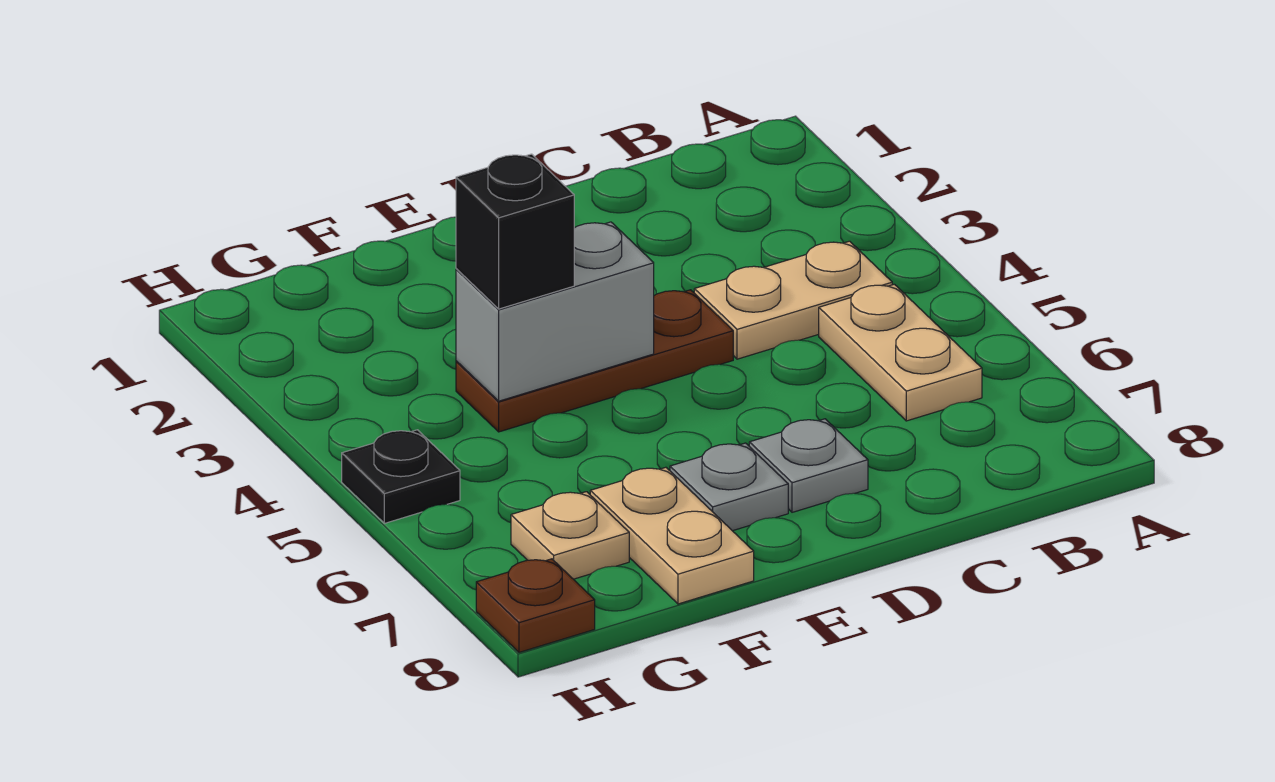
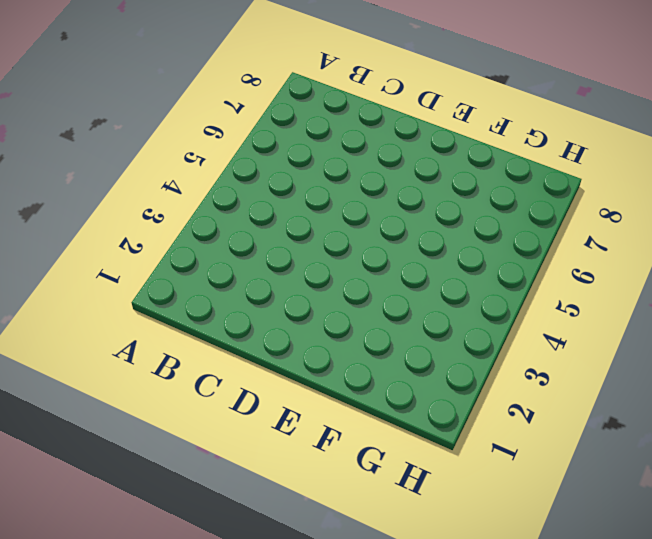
none -> tan plate B4:C4 level 1
none -> tan plate B5:B6 level 1

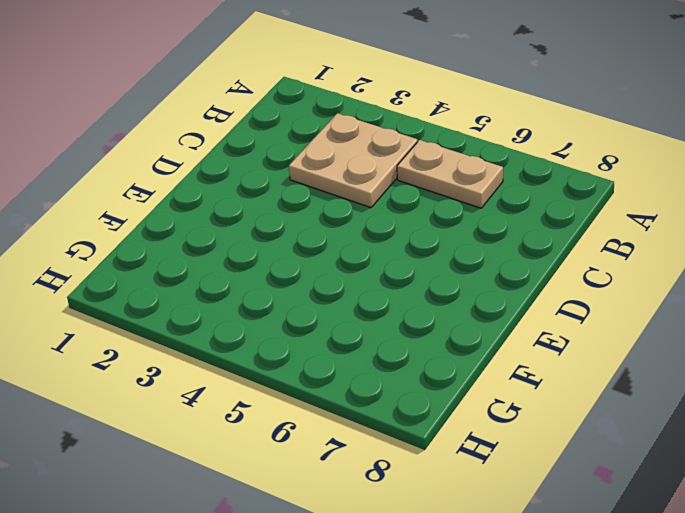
tan plate B3:C4 level 1 -> tan plate B4:C4 level 1
none -> brown plate D4:F4 level 1
none -> grey plate D7 level 1

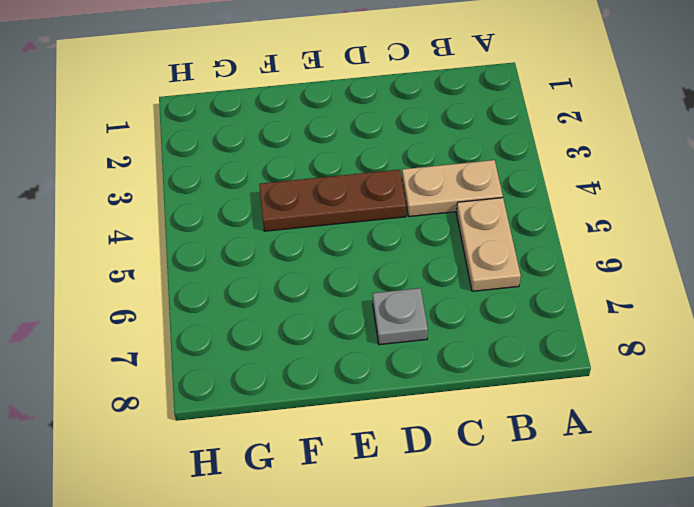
none -> grey plate E7 level 1
none -> tan plate F7:F8 level 1

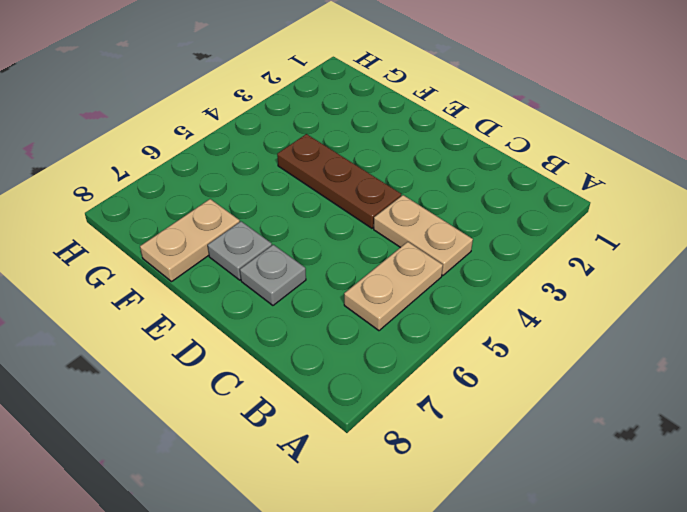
none -> tan plate G7 level 1
none -> black plate H5 level 1

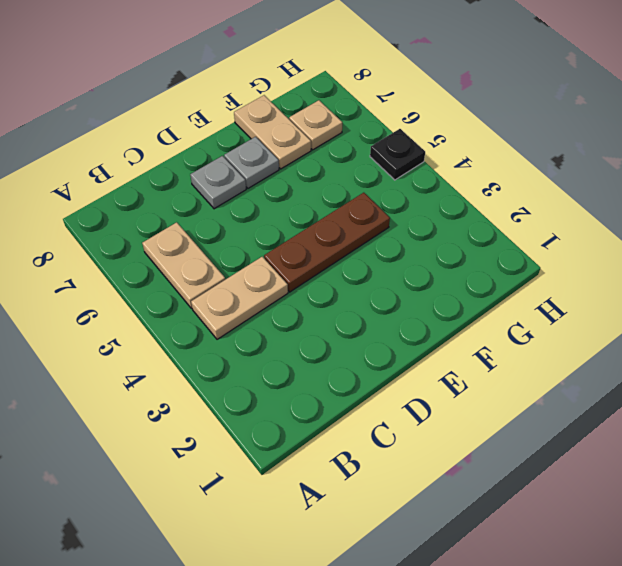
none -> brown plate H8 level 1
none -> grey brick E4:F4 level 2

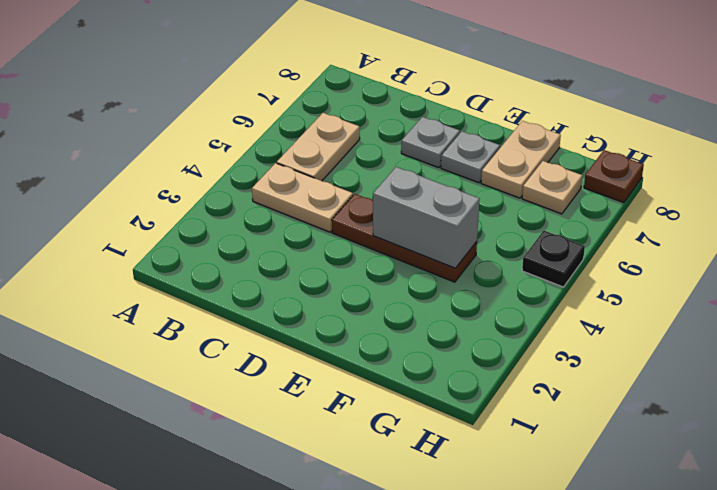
none -> black brick F4 level 3

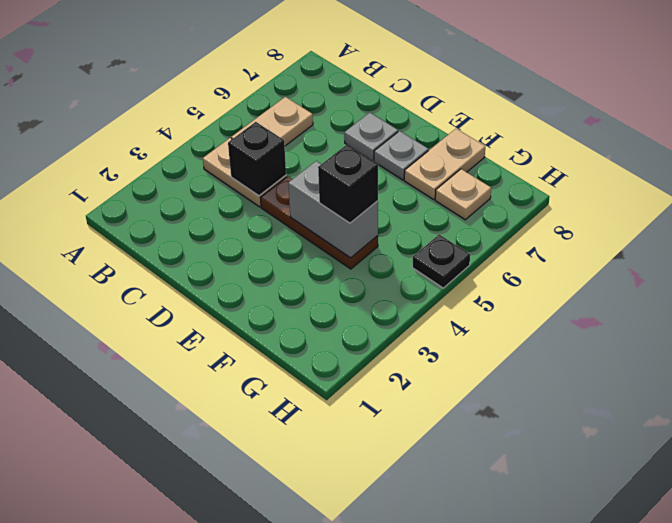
black brick C4 level 2 -> none
none -> brown plate H8 level 1

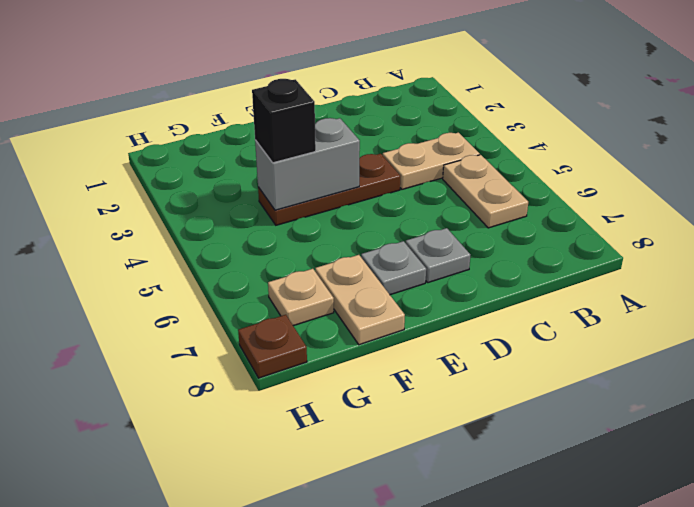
none -> black plate H5 level 1

